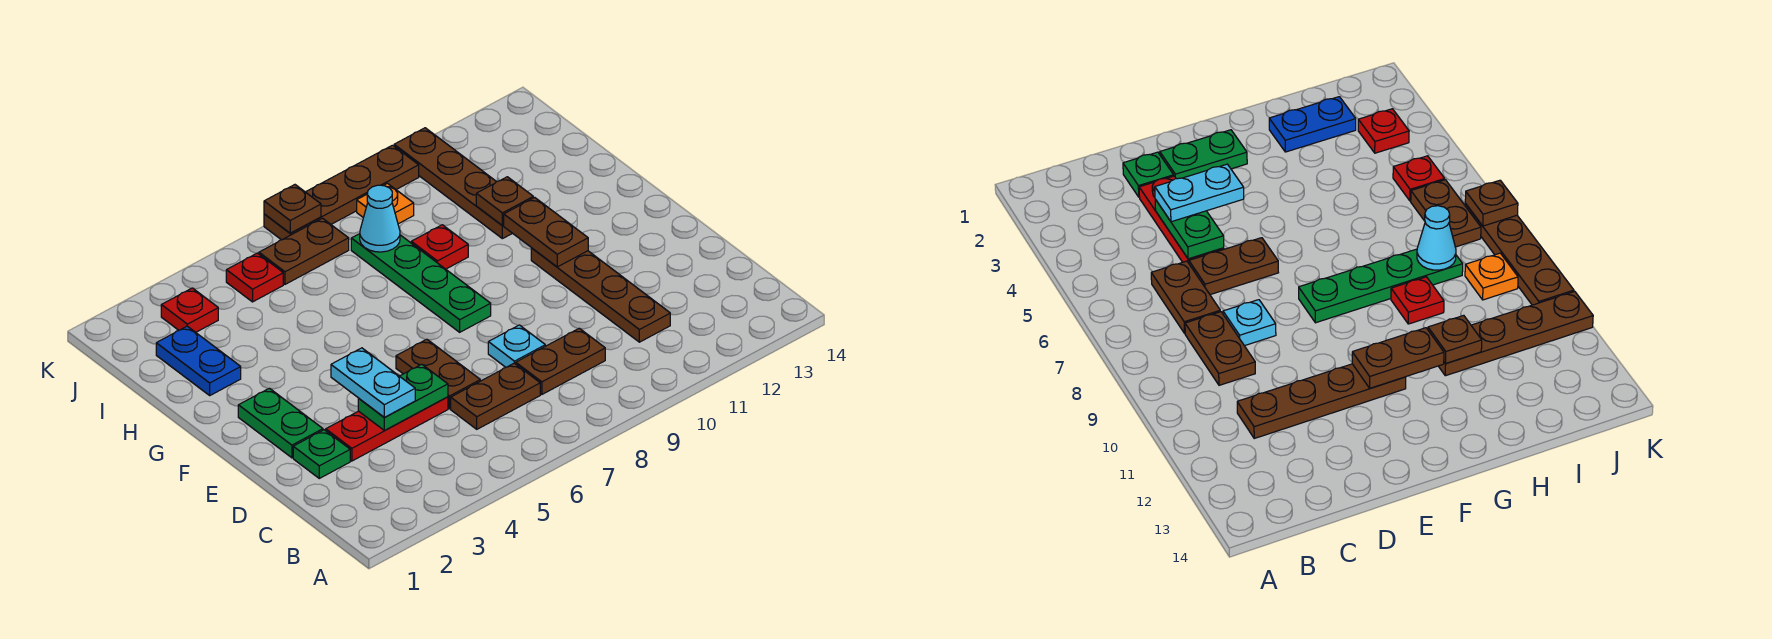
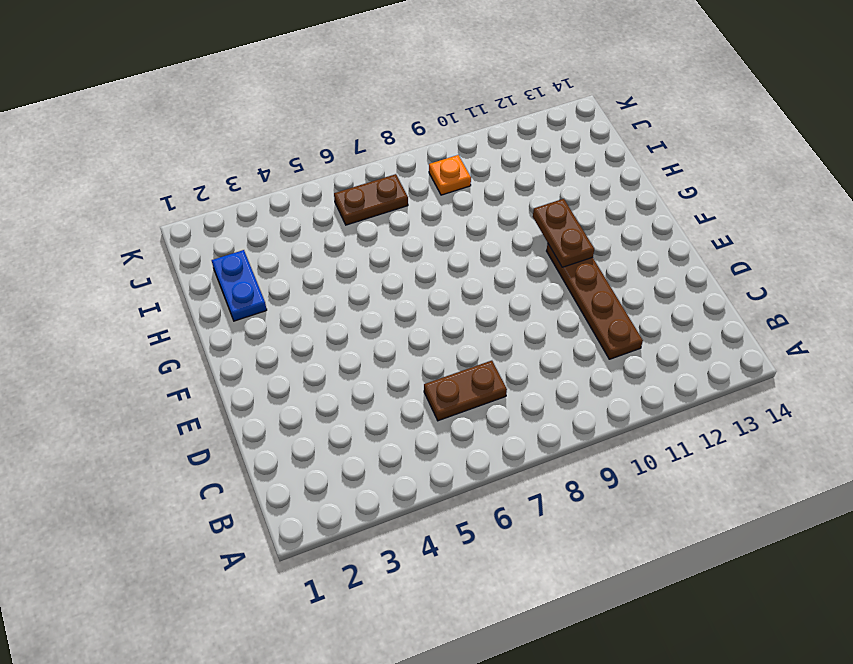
none -> brown plate C8:C9 level 1
none -> green plate D2 level 1
none -> red plate D3:D5 level 1

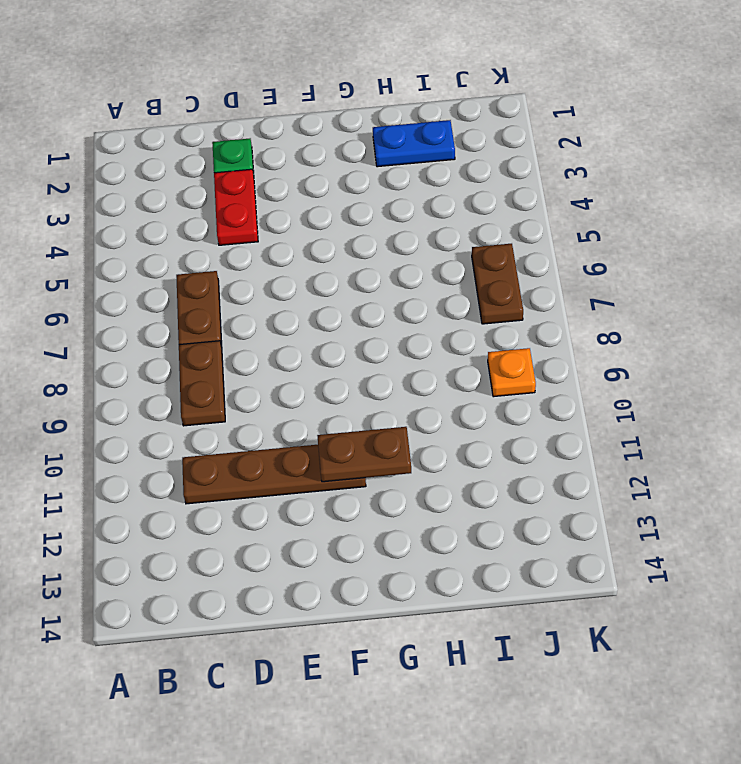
red plate D3:D4 level 1 -> red plate D3:D5 level 1
none -> brown plate D6:E6 level 1
none -> cyan plate D8 level 1
none -> green plate E2:F2 level 1

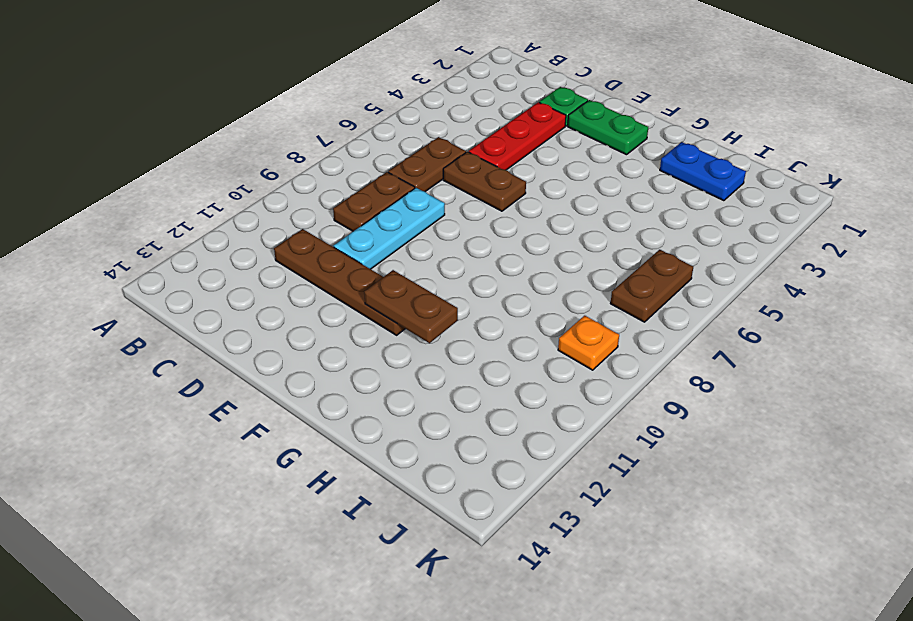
cyan plate D8:D10 level 1 -> cyan plate D8 level 1
none -> green plate F8:I8 level 1
none -> red plate H9 level 1
none -> brown plate H11:K11 level 1

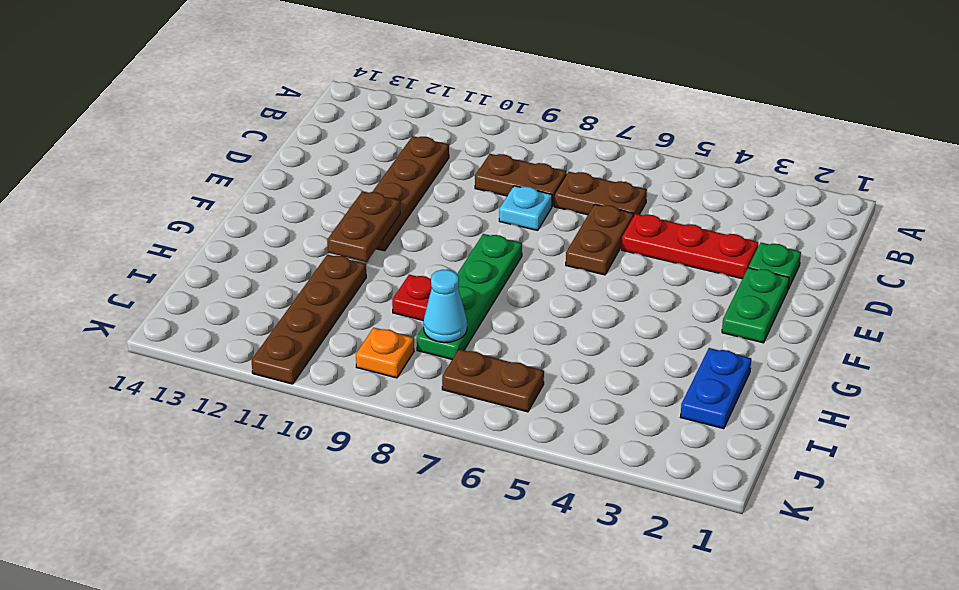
none -> red plate J3 level 1
none -> red plate J5 level 1
none -> brown plate K7:K10 level 1

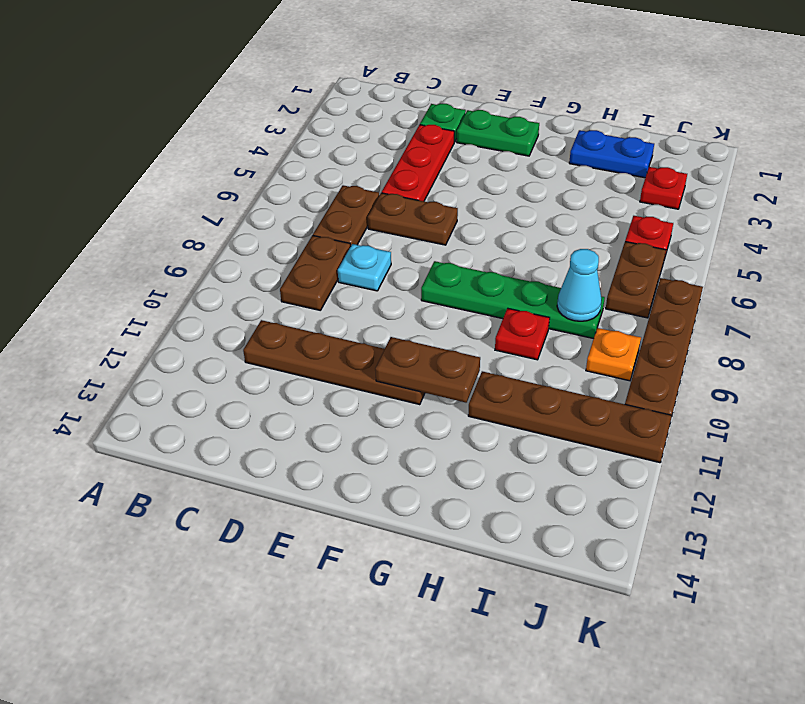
none -> green plate D4:D5 level 2
none -> brown plate H11 level 2
none -> brown plate K7 level 2

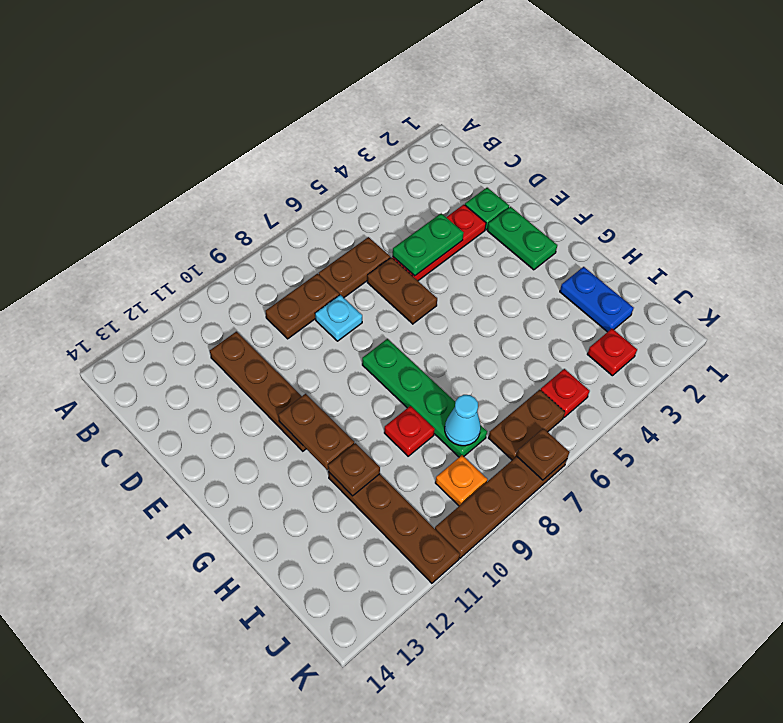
none -> cyan plate D4:E4 level 3

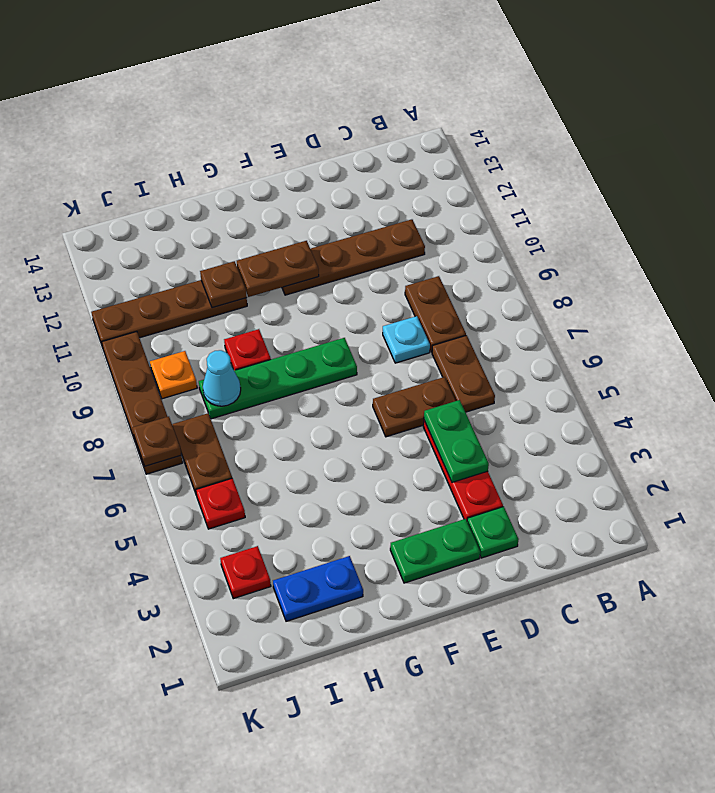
none -> cyan plate D4:E4 level 3

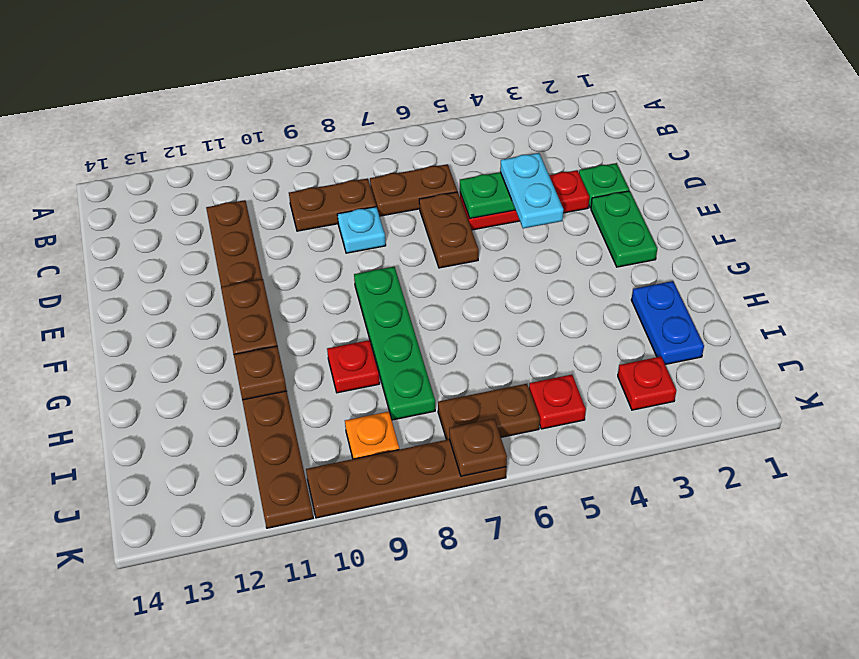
none -> cyan cone I8 level 2

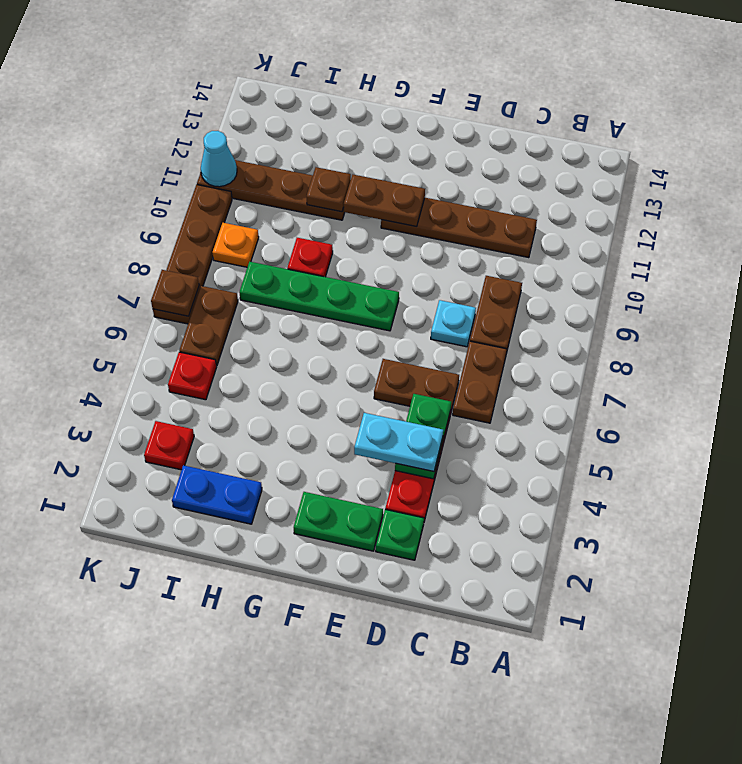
cyan cone K11 level 2 -> cyan cone I8 level 2

